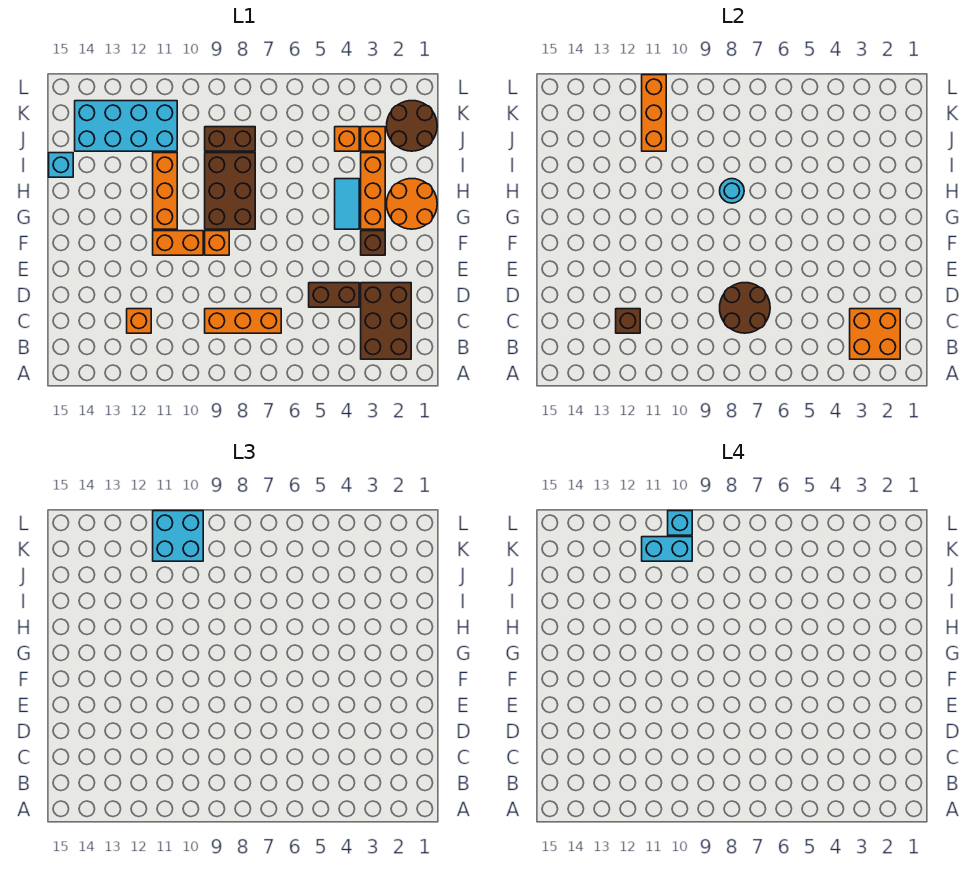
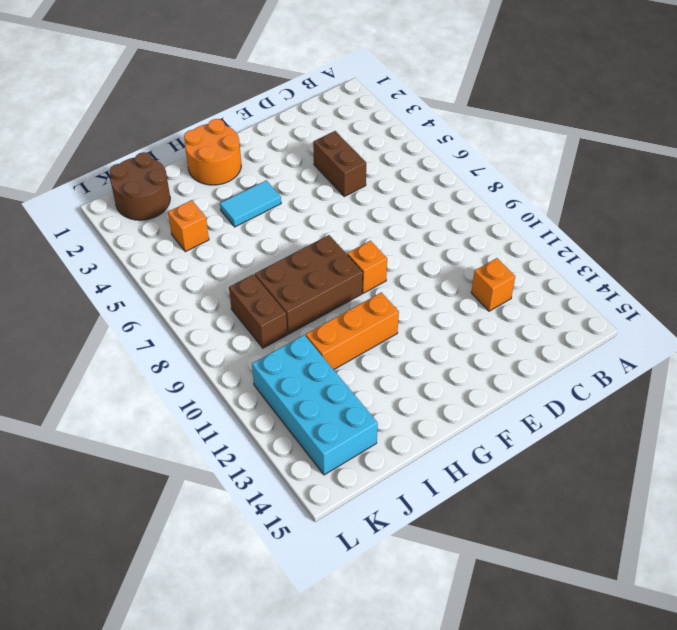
none -> brown brick B2:D3 level 1
none -> orange brick C7:C9 level 1
none -> brown brick F3 level 1

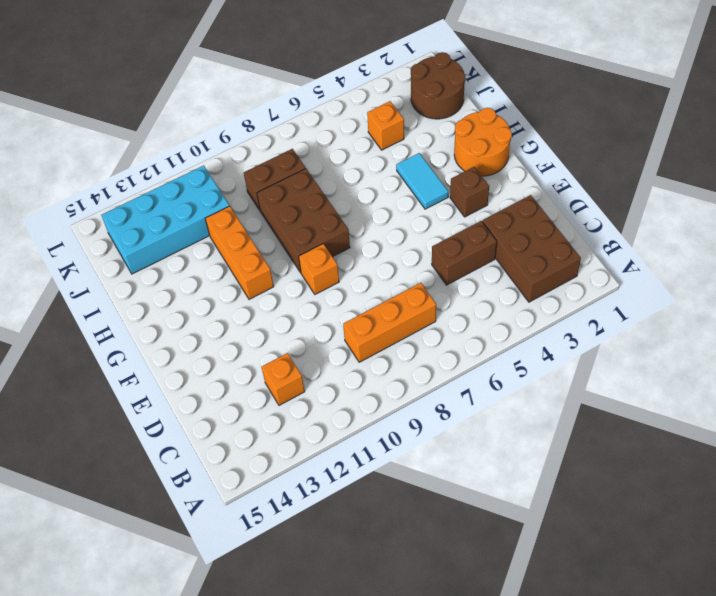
none -> orange brick F10:F11 level 1
none -> orange brick G3:I3 level 1
none -> cyan brick I15 level 1

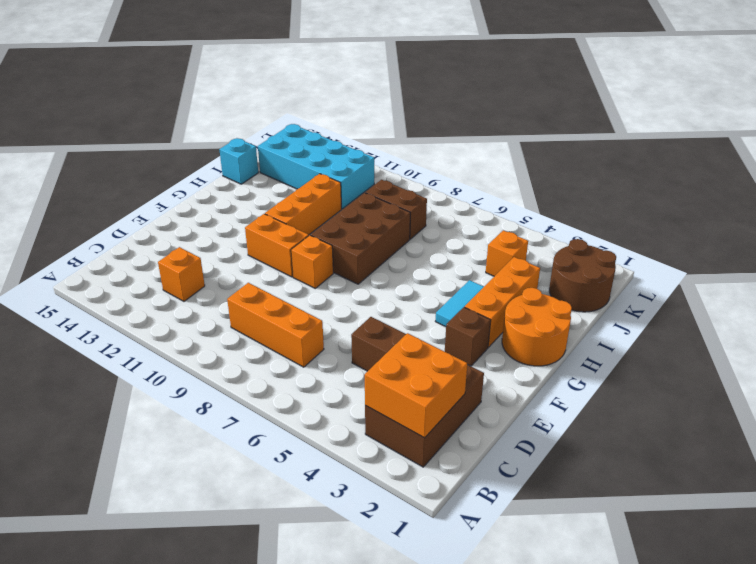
none -> orange brick J3 level 1
none -> brown round brick C7:D8 level 2
none -> brown brick C12 level 2

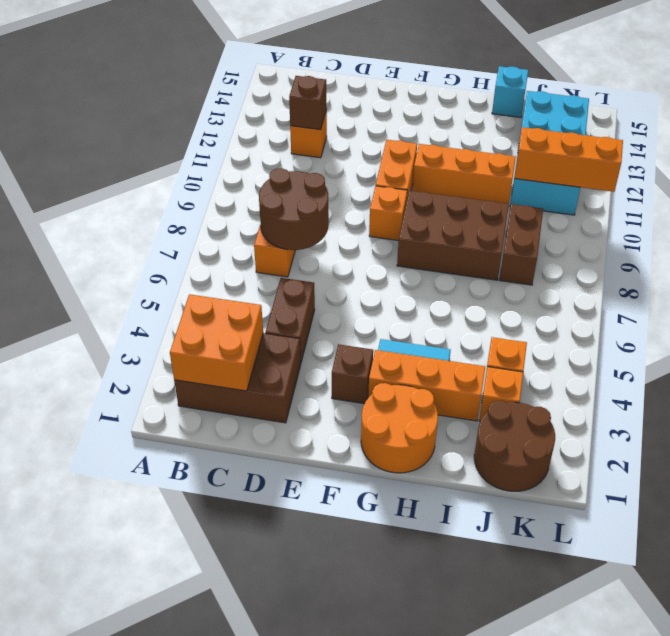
none -> cyan round brick H8 level 2
none -> cyan brick K10:L11 level 3
none -> cyan brick K10:K11 level 4

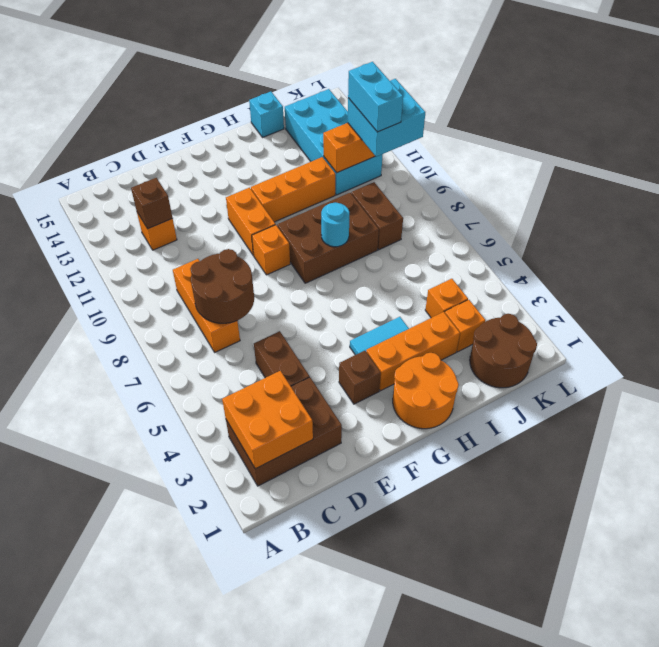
none -> cyan brick L10 level 4

